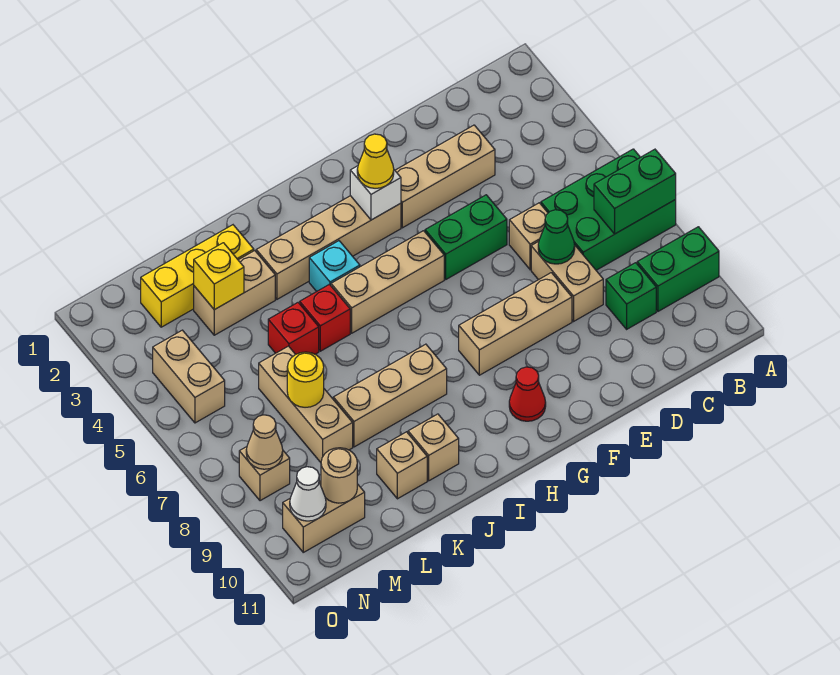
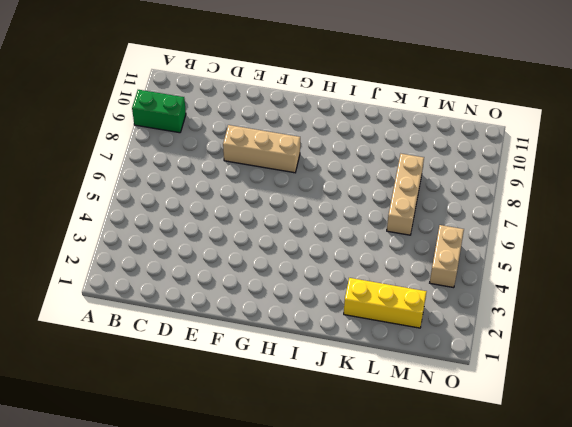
none -> green brick A6:C7 level 1
none -> green brick C9 level 1
none -> tan brick D3:F3 level 1
none -> tan brick D6 level 1

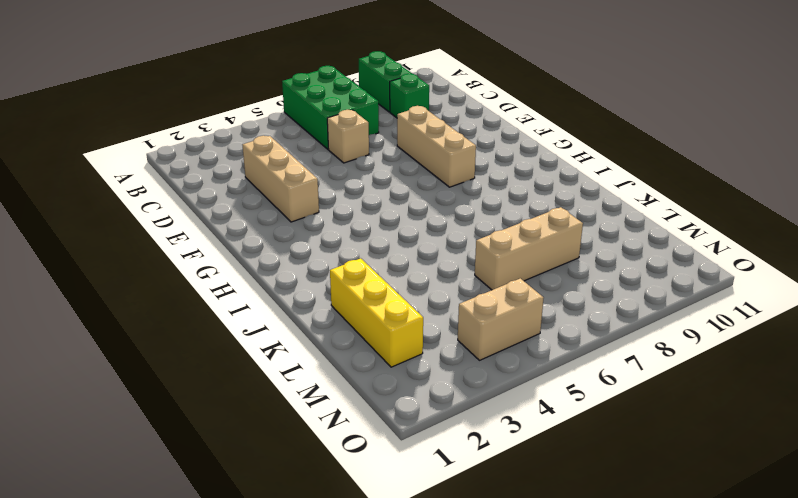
none -> tan brick D7:D8 level 1
none -> green brick E5:F5 level 1
none -> tan brick G3:J3 level 1
none -> tan brick G5:I5 level 1

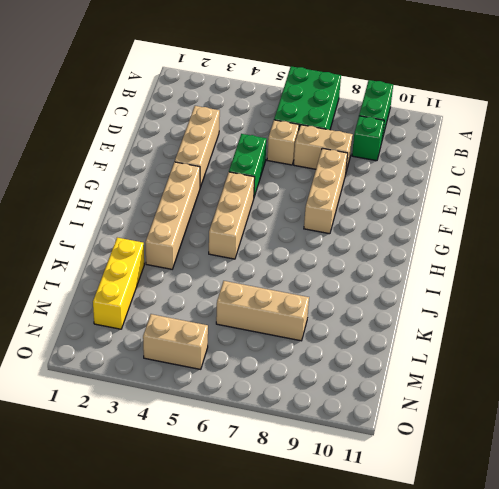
none -> red cone G10 level 1
none -> cyan brick I4 level 1
none -> tan brick I8:K8 level 1
none -> red brick J5 level 1

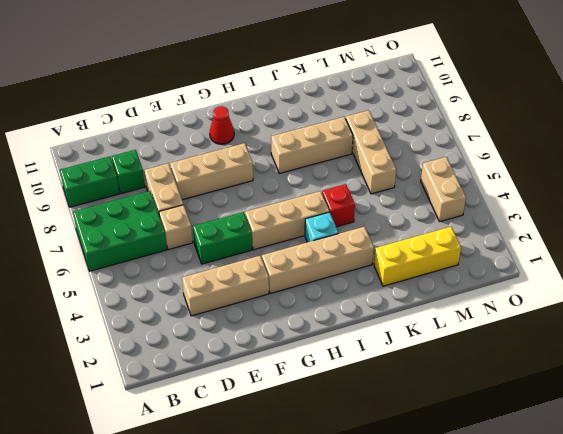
none -> tan brick J10 level 1
none -> tan brick K3:L3 level 1
none -> red brick K5 level 1
none -> tan brick K10 level 1

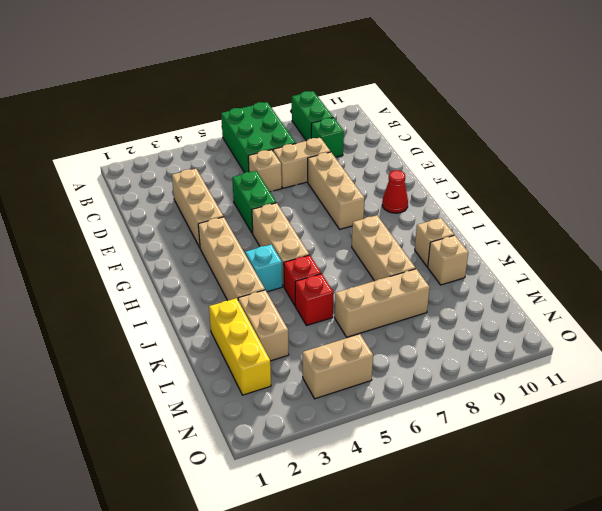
none -> tan brick M10:N10 level 1
none -> tan brick N8 level 1
none -> green brick A7:B7 level 2
none -> green cone D7 level 2

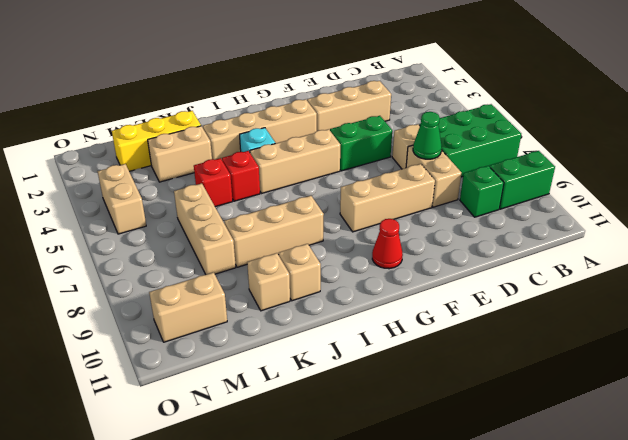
none -> tan brick N8 level 1
none -> green brick A7:B7 level 2
none -> white brick G3 level 2
none -> yellow brick L3 level 2

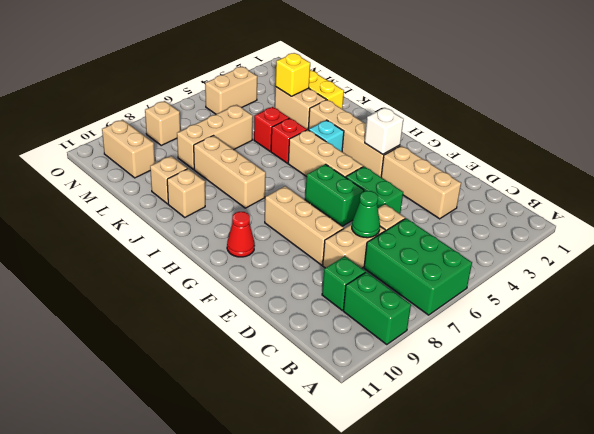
green brick F6:G6 level 1 -> green brick A7:B7 level 2
none -> yellow round brick L7 level 2
none -> tan round brick M10 level 2
none -> tan cone N8 level 2
none -> white cone N10 level 2

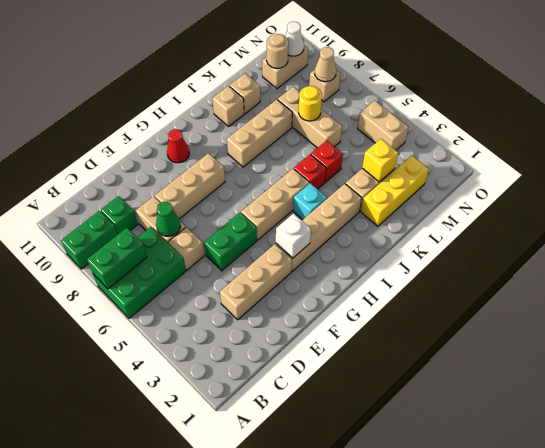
none -> yellow cone G3 level 3

